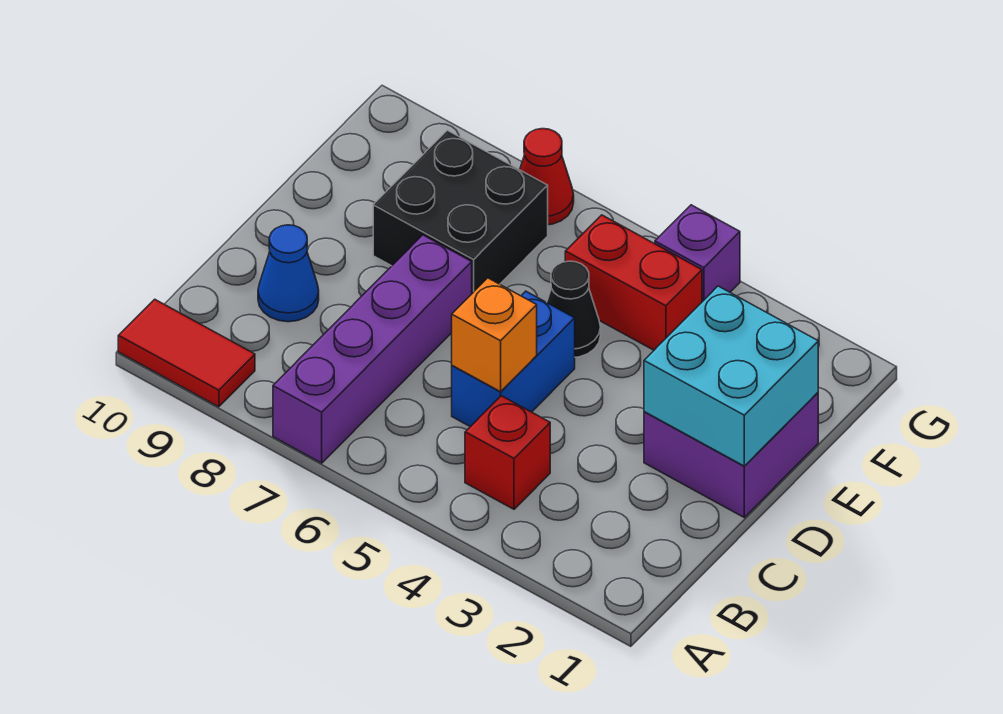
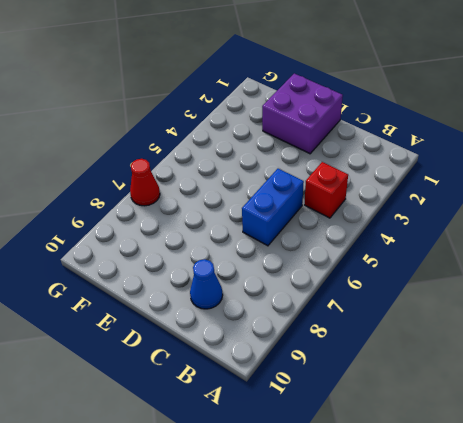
blue brick C5:C6 level 1 -> blue brick C5:D5 level 1
none -> purple brick A7:D7 level 1
none -> red tile A9:A10 level 1
none -> black cone E5 level 1

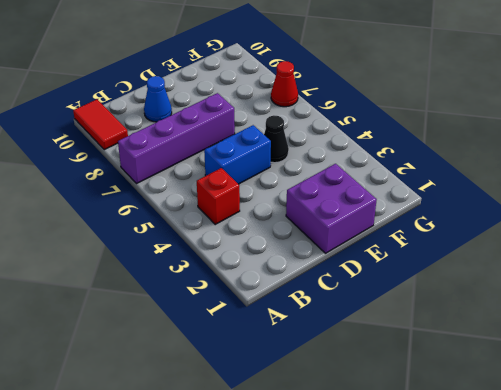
none -> black brick E7:F8 level 1
none -> red brick F4:F5 level 1
none -> purple brick G4 level 1

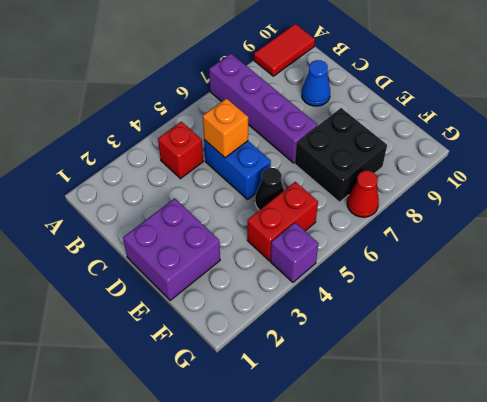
none -> cyan brick D1:E2 level 2

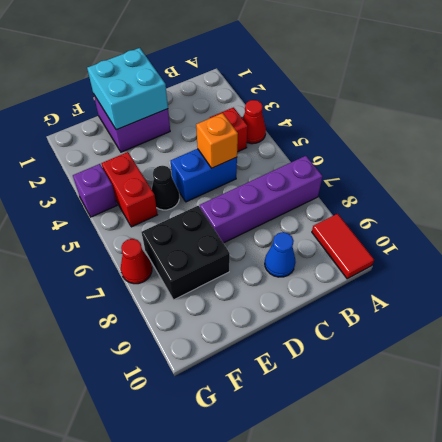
red cone A4 level 1 -> none

